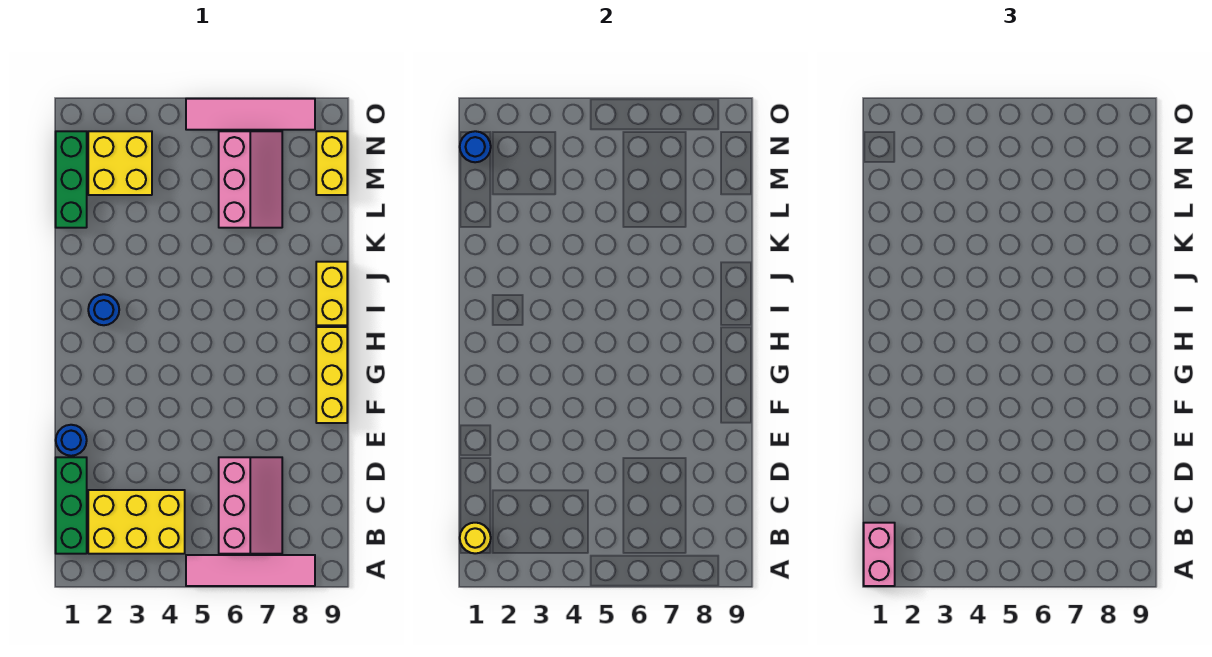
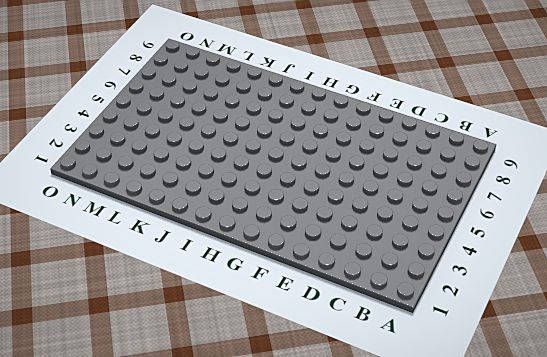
none -> pink tile A5:A8 level 1
none -> green brick B1:D1 level 1
none -> yellow brick B2:C4 level 1

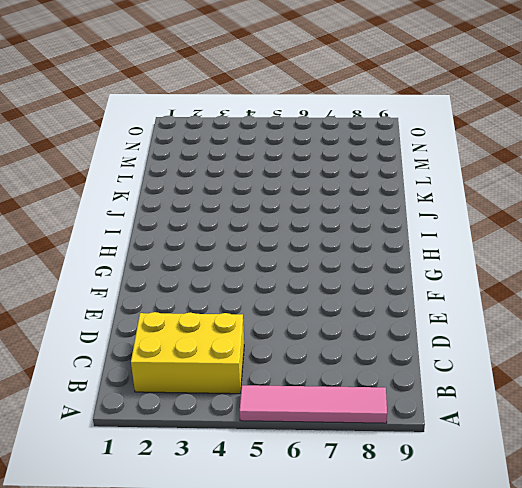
none -> green brick B1:D1 level 1
none -> pink slope B6:D7 level 1 top 6
none -> blue round brick E1 level 1

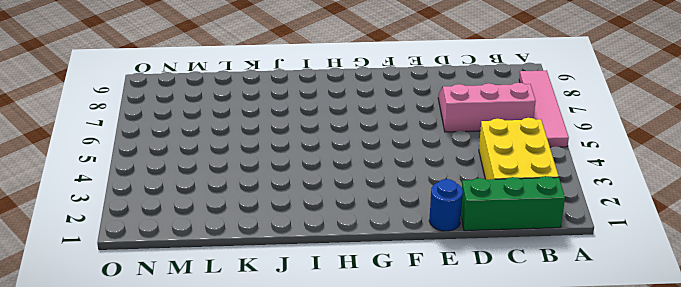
none -> yellow brick F9:H9 level 1
none -> blue round brick I2 level 1
none -> yellow brick I9:J9 level 1

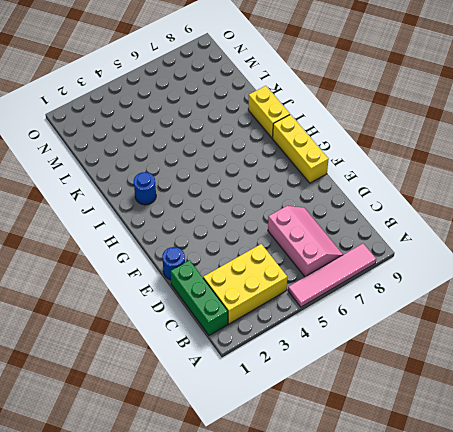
none -> green brick L1:N1 level 1
none -> pink slope L6:N7 level 1 top 6
none -> yellow brick M2:N3 level 1

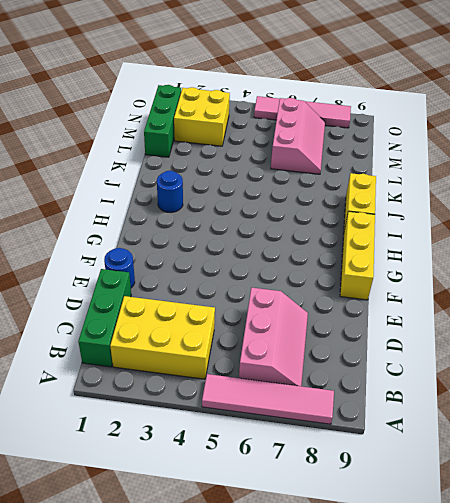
none -> yellow brick M9:N9 level 1
none -> yellow round brick B1 level 2
none -> blue round brick N1 level 2

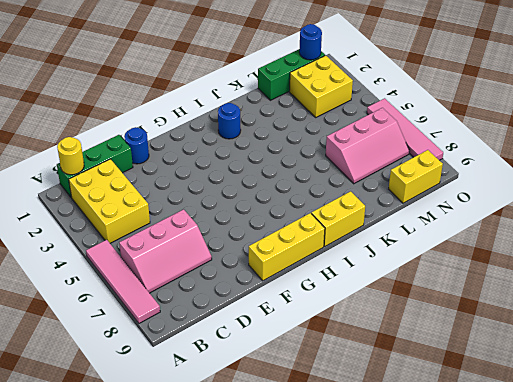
none -> pink brick A1:B1 level 3

